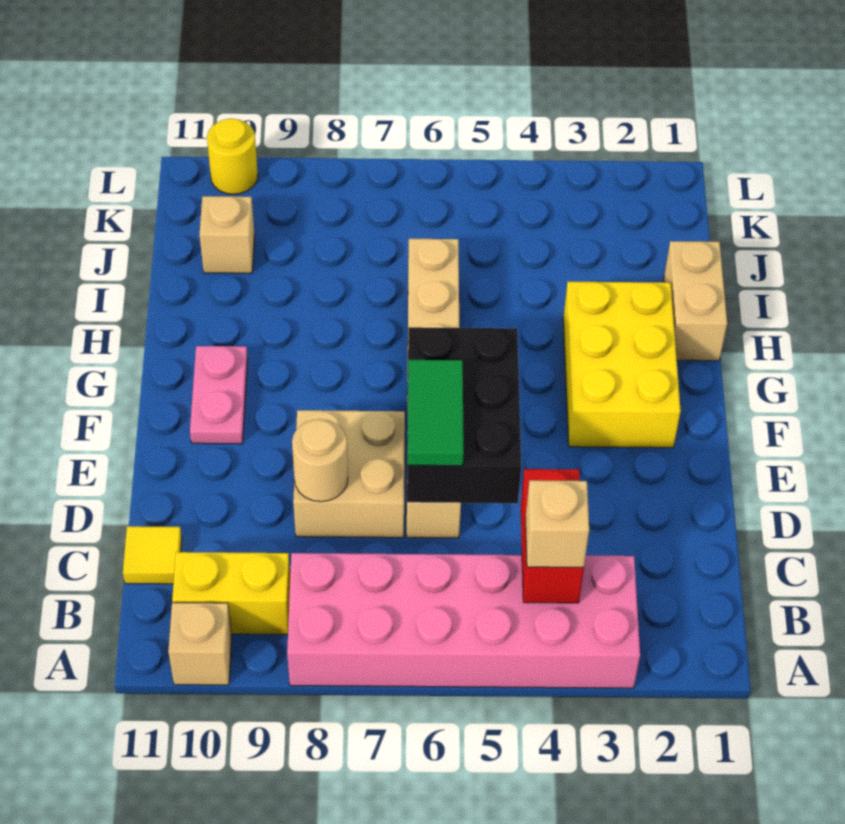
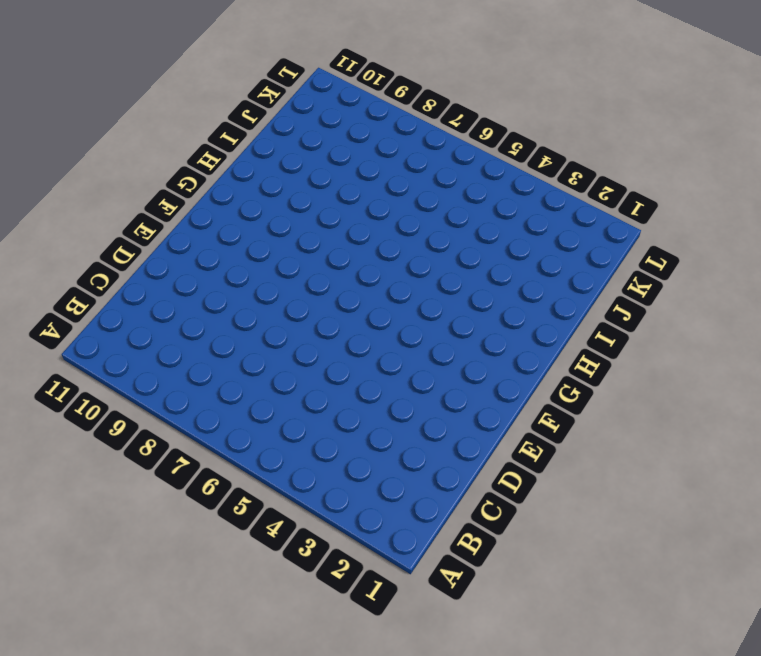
none -> pink brick A3:B8 level 1
none -> tan brick A10 level 1
none -> yellow brick B9:B10 level 1

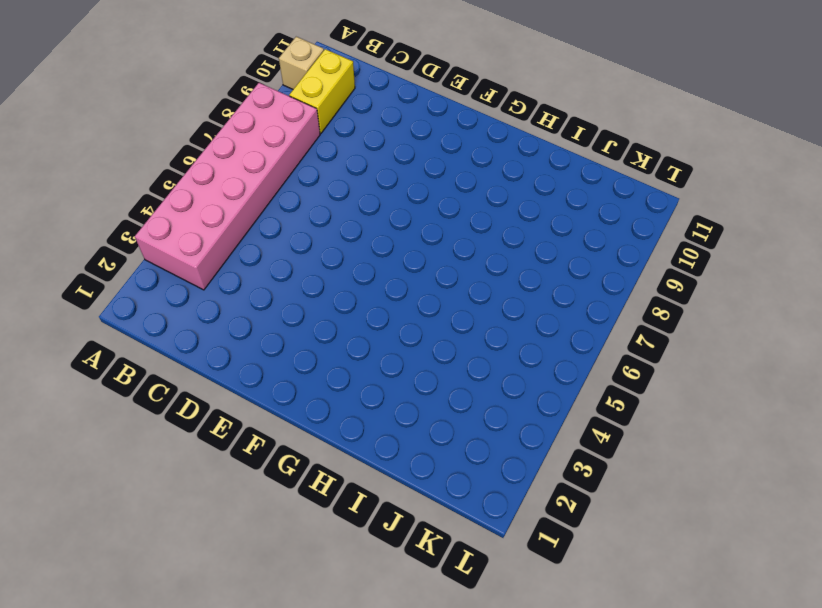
none -> yellow tile C11 level 1
none -> tan brick D6:I6 level 1
none -> tan brick D7:E8 level 1

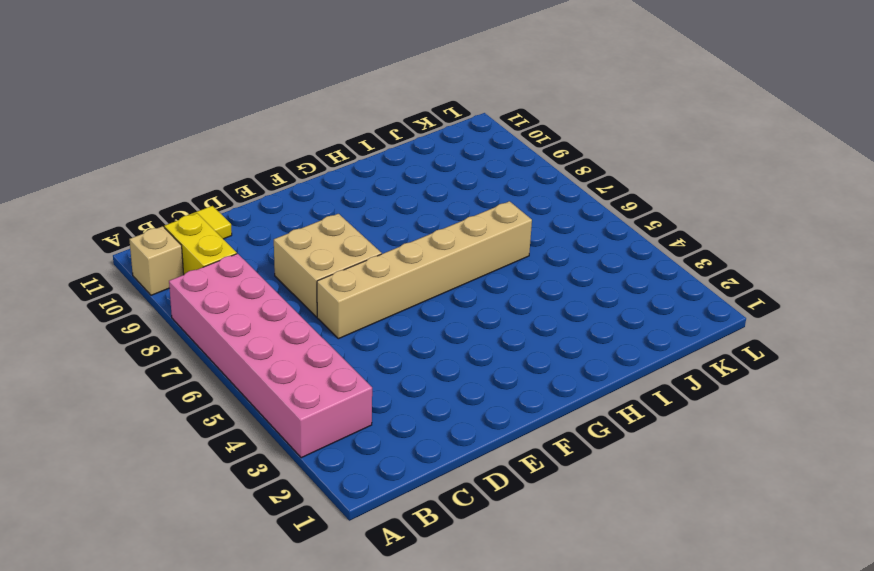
none -> yellow brick F2:H3 level 1
none -> pink plate F10:G10 level 1
none -> tan brick H1:I1 level 1

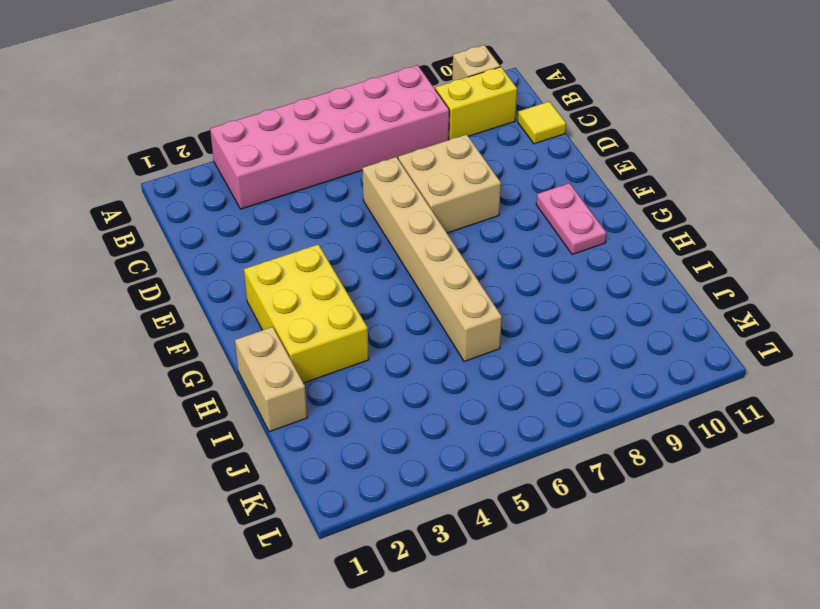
none -> tan brick J10 level 1
none -> yellow round brick L10 level 1
none -> red brick B4:C4 level 2

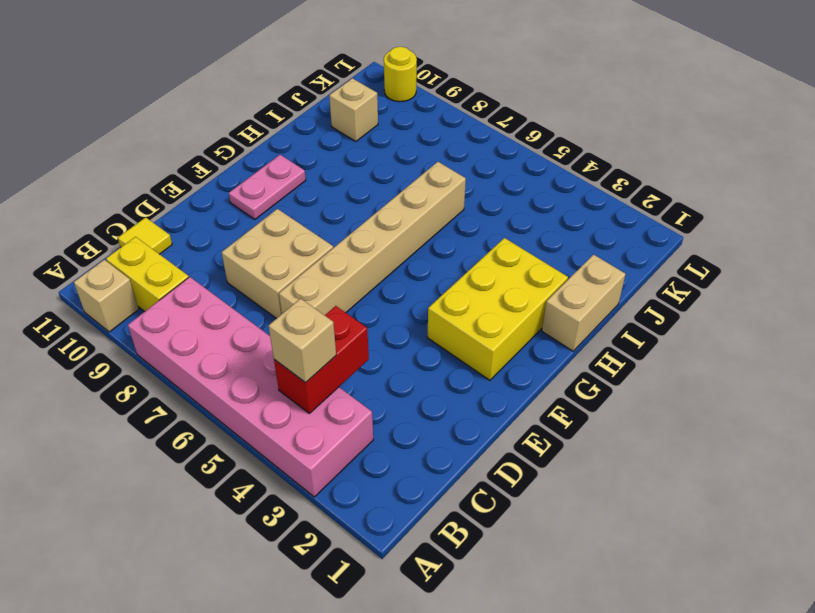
none -> black brick D5:F6 level 2
none -> tan round brick D8 level 2
none -> green tile D6:E6 level 3

